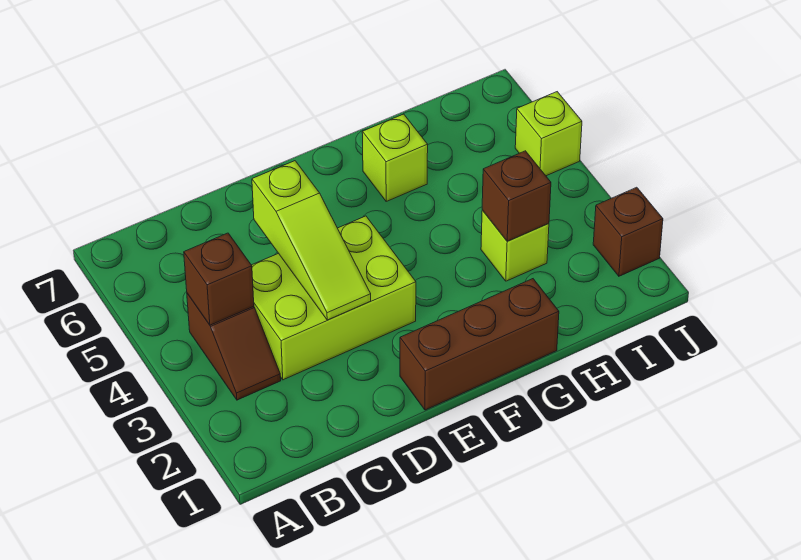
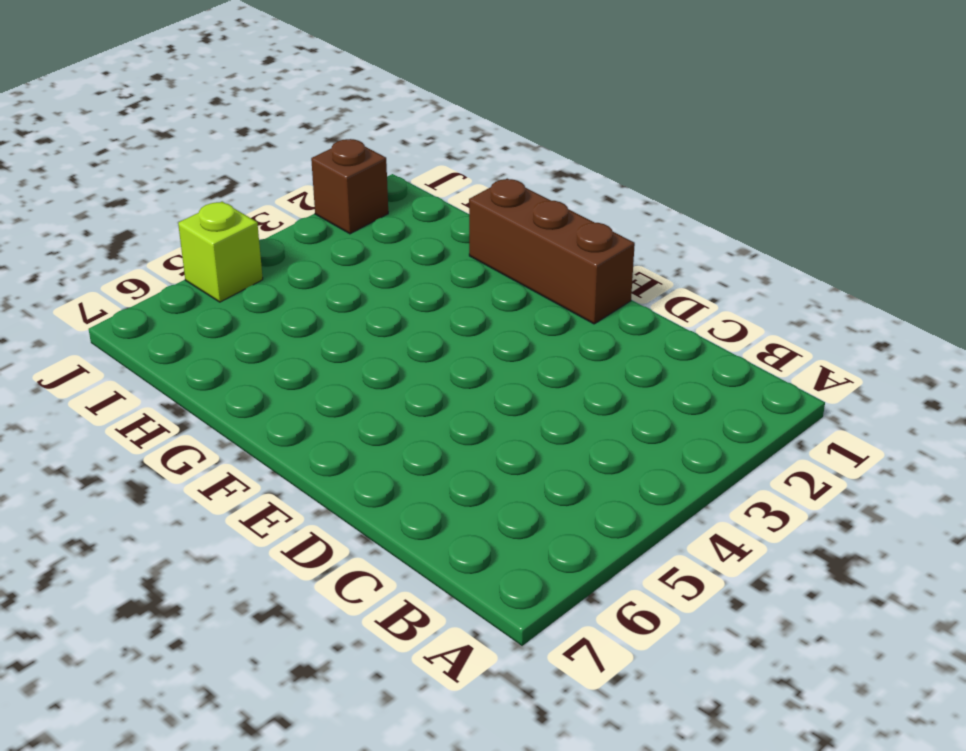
none -> brown slope B3:B4 level 1 top 4
none -> lime brick C3:E4 level 1

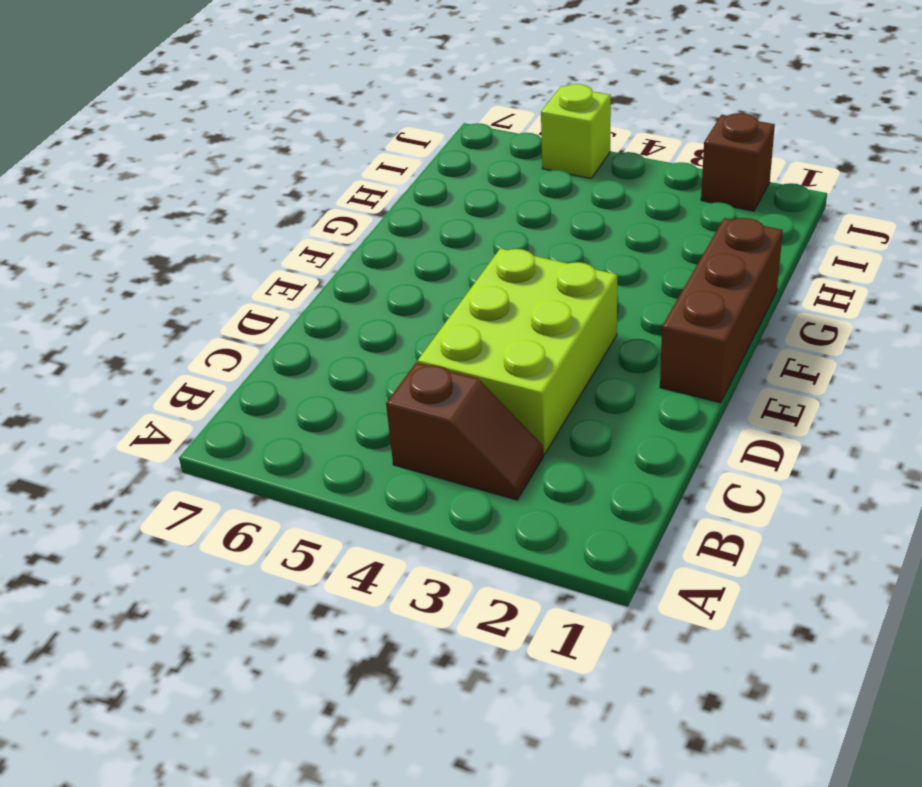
none -> lime brick G6 level 1
none -> lime brick H3 level 1

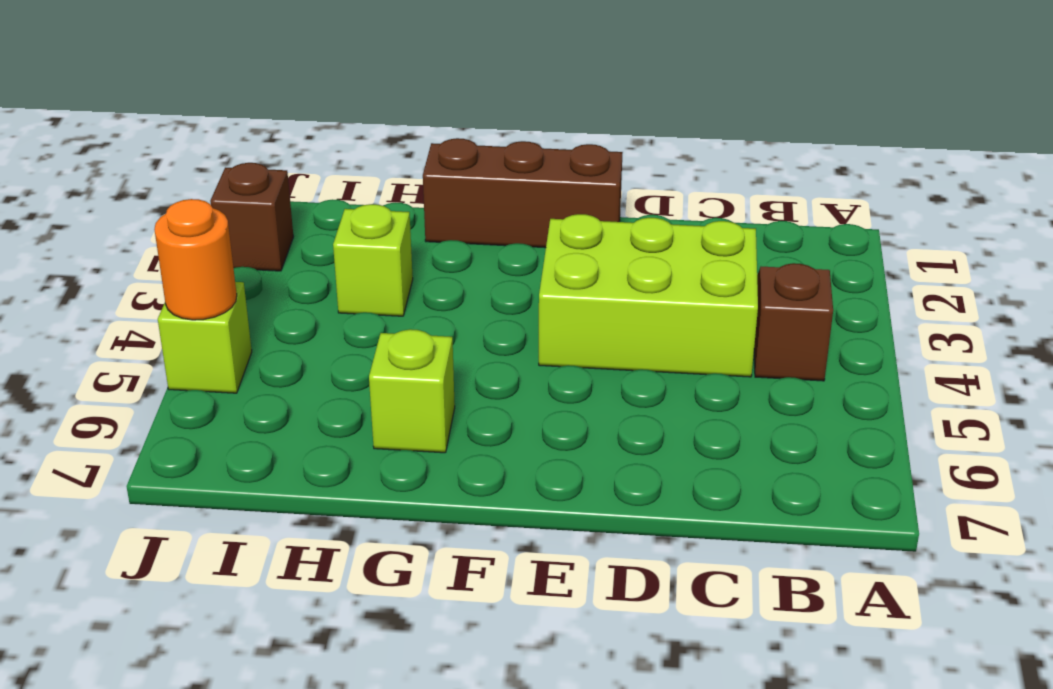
orange round brick J5 level 2 -> none
none -> brown brick B4 level 2
none -> lime slope D3:D5 level 2 top 5

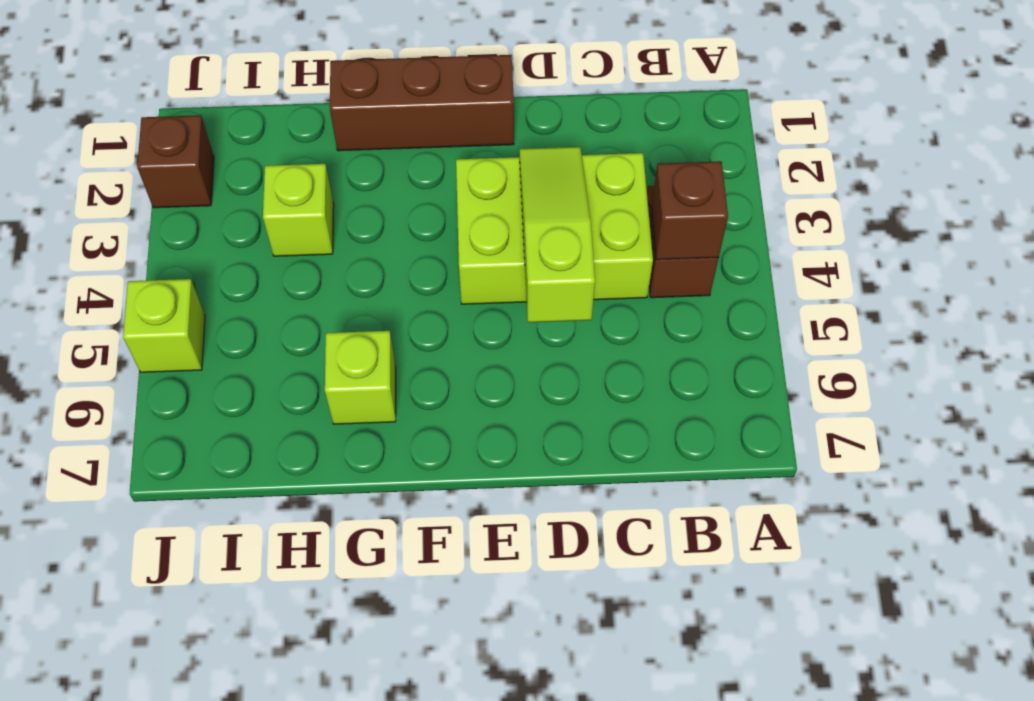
none -> brown brick H3 level 2

